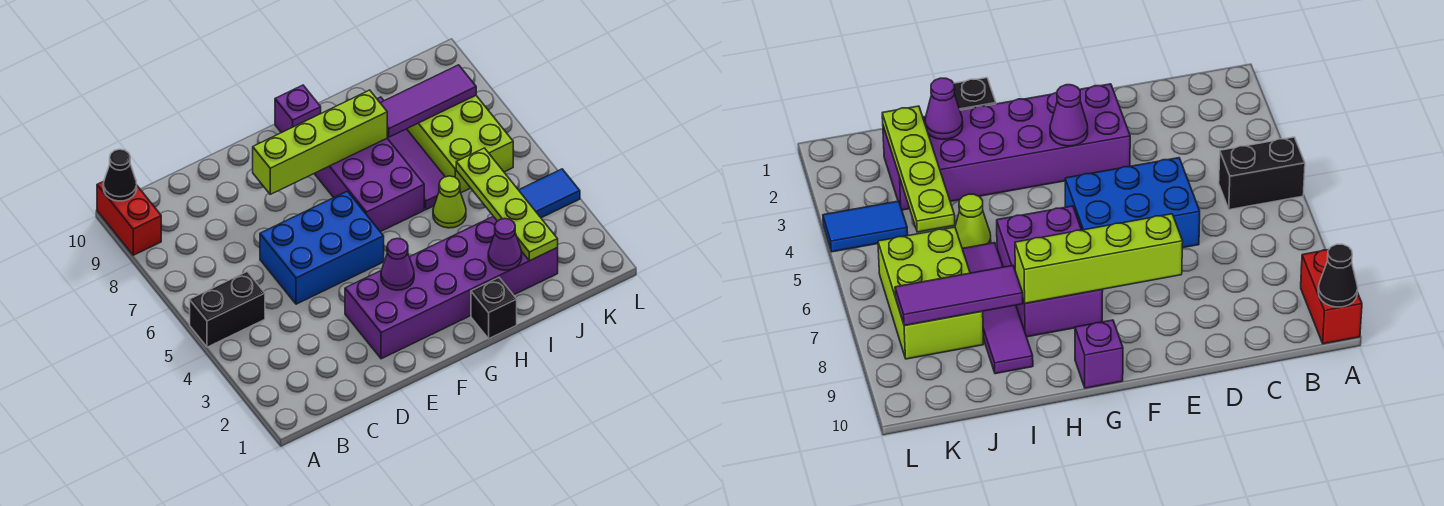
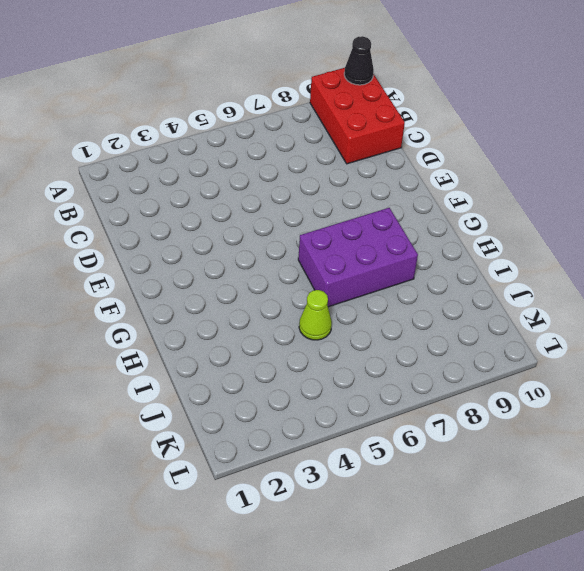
red brick A9:C10 level 1 -> red brick A9:A10 level 1
none -> black brick A5:B5 level 1
none -> blue brick D5:F6 level 1
none -> purple brick E2:J3 level 1

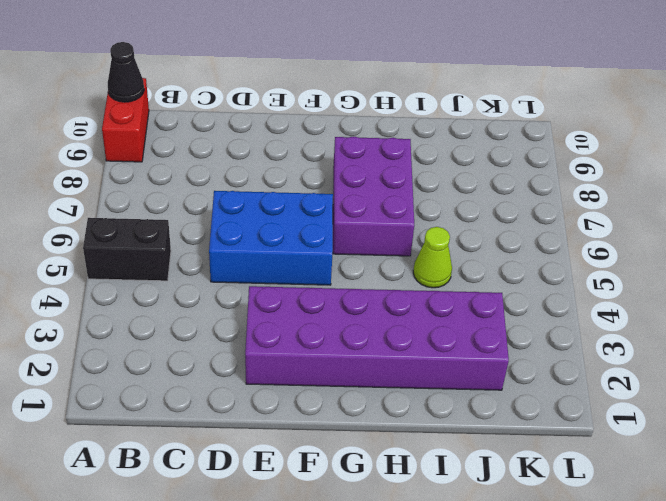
none -> purple brick G10 level 1
none -> black brick H1 level 1
none -> purple tile I6:I9 level 1

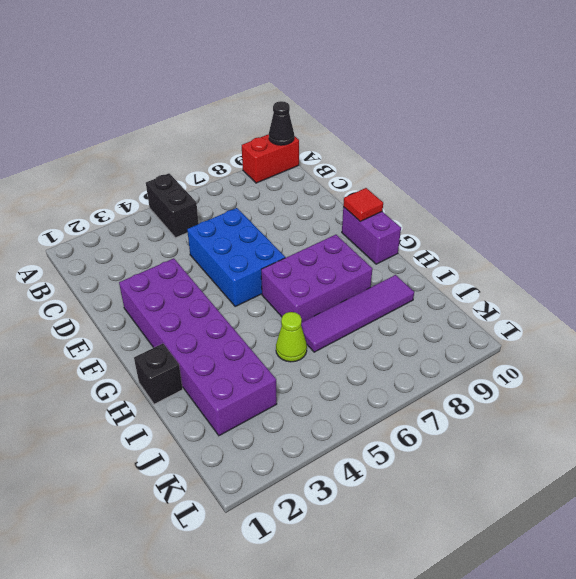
purple brick F10:G10 level 1 -> purple brick G10 level 1
red tile F10 level 2 -> none
none -> lime brick J6:K8 level 1
none -> blue tile K4:L4 level 1
none -> lime brick E8:H8 level 2

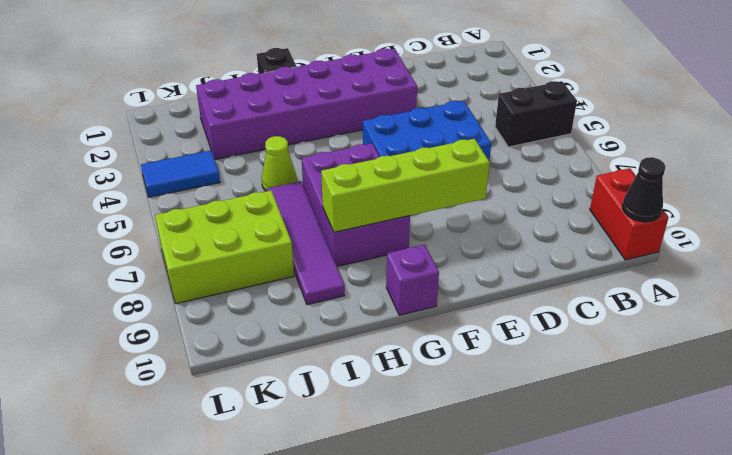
lime brick J7:L8 level 1 -> lime brick J6:K8 level 1
none -> purple cone F3 level 2
none -> purple cone I2 level 2
none -> purple tile I8:K8 level 2

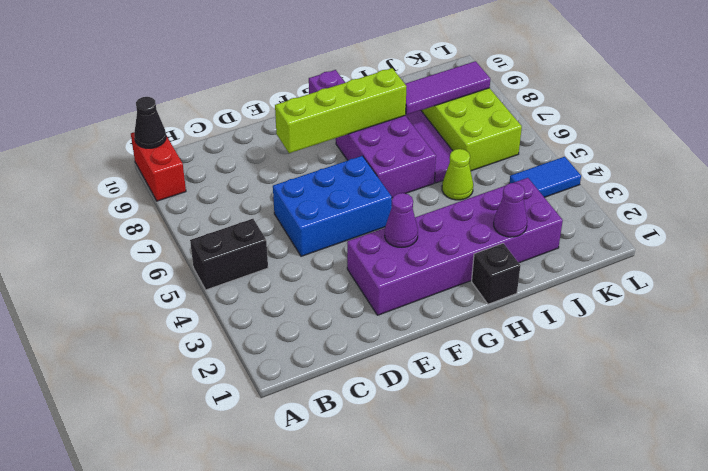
none -> lime plate J2:J5 level 2

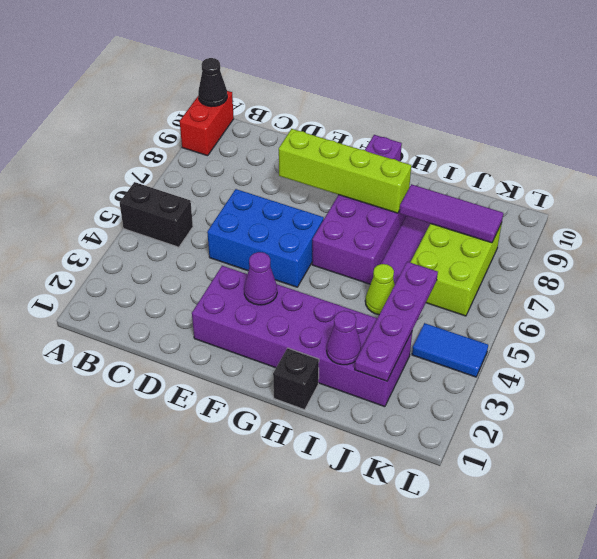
purple plate J2:J5 level 2 -> lime plate J2:J5 level 2

